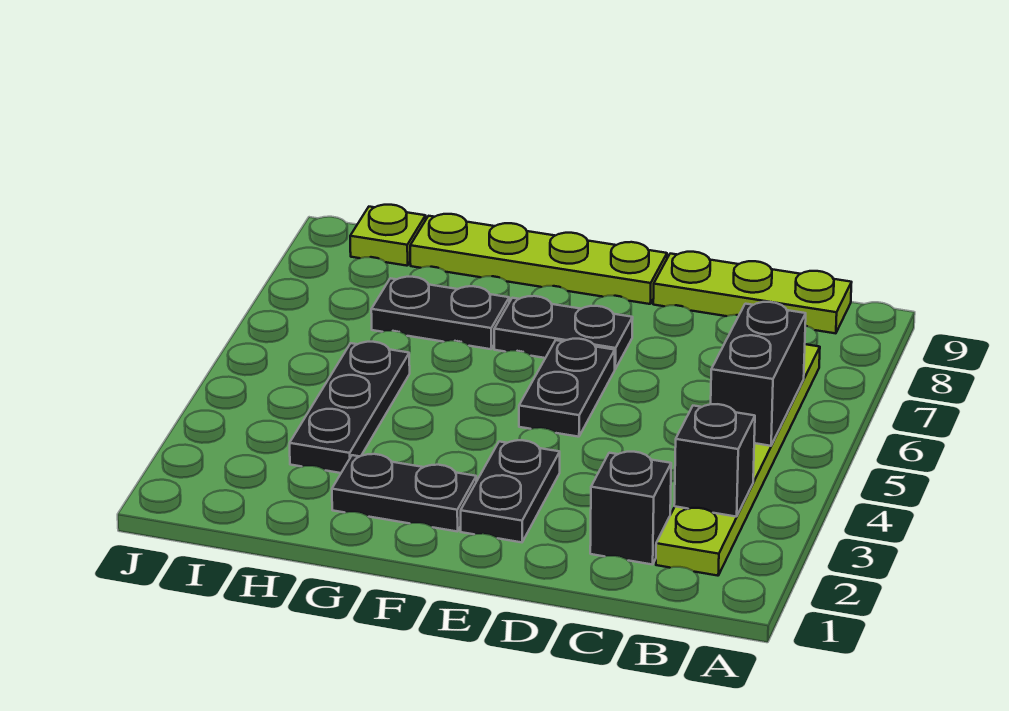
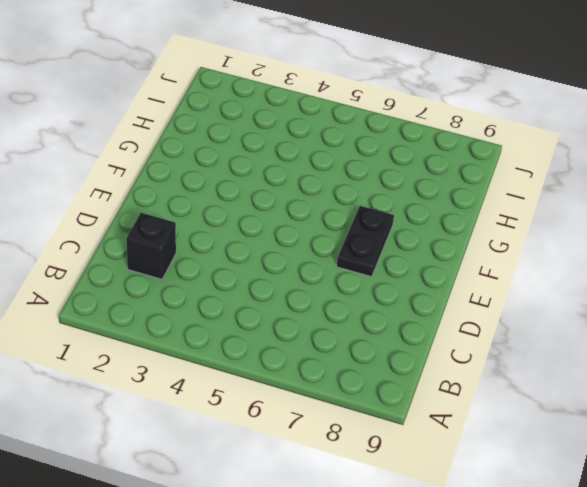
none -> lime plate B2:B7 level 1
none -> lime plate B9:D9 level 1
none -> black plate E2:E3 level 1

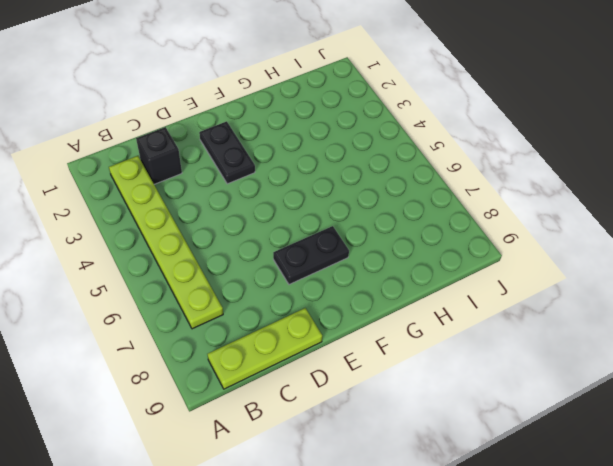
none -> black plate E5:E6 level 1
none -> lime plate E9:H9 level 1
none -> black plate F2:G2 level 1

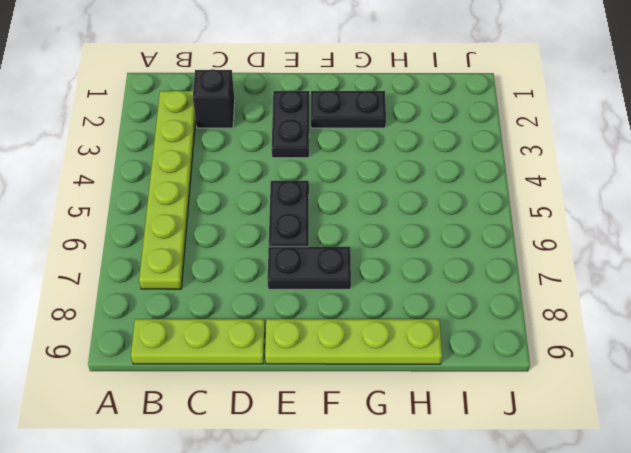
none -> black plate G7:H7 level 1
none -> black plate H3:H5 level 1
none -> lime plate I9 level 1

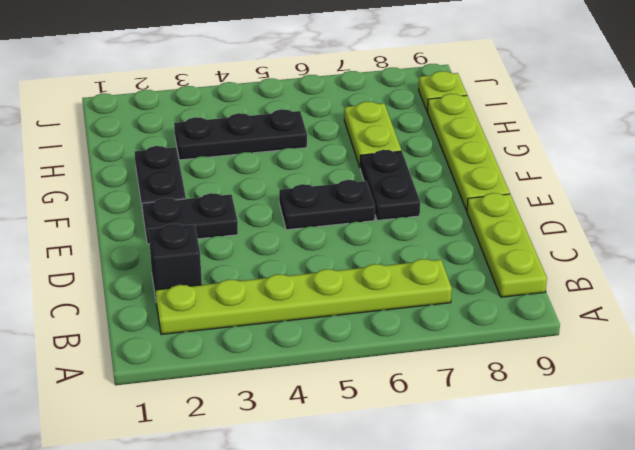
lime plate G7:H7 level 1 -> black plate G7:H7 level 1
none -> black brick B3 level 2
none -> black brick B5:B6 level 2

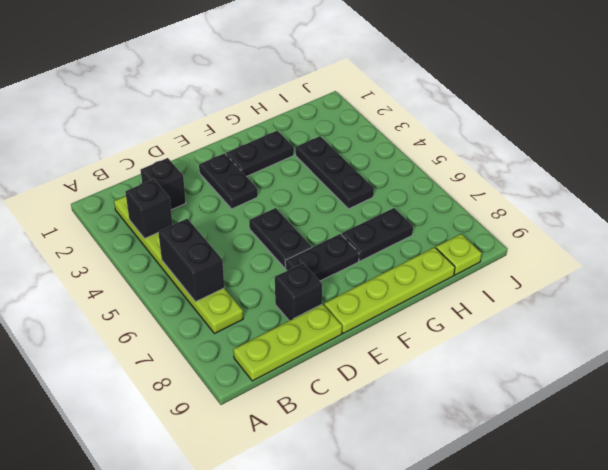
black brick D8 level 1 -> none

